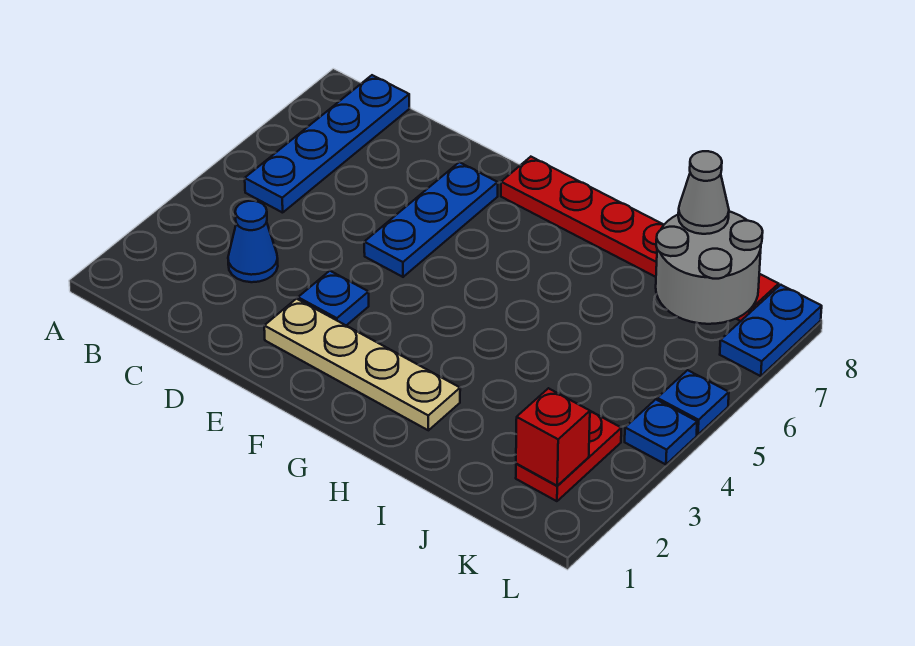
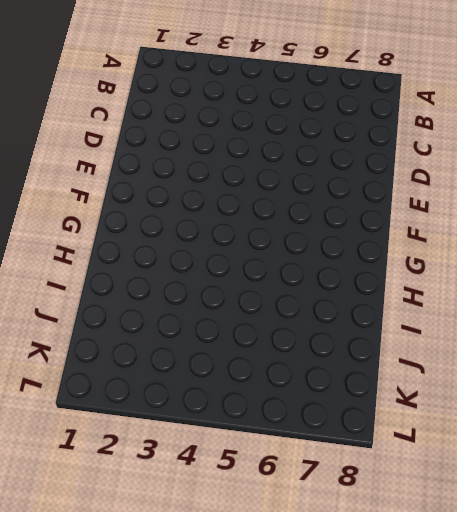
none -> blue plate B5:B8 level 1
none -> blue cone C3 level 1
none -> tan plate E2:H2 level 1

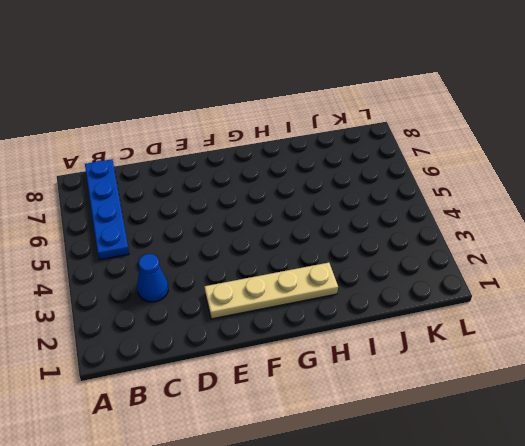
none -> blue plate E3 level 1
none -> blue plate E5:E7 level 1
none -> red plate F8:K8 level 1

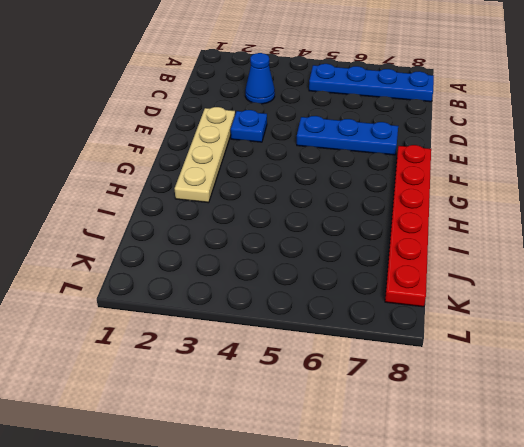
none -> red plate K2:K3 level 1
none -> blue plate L4 level 1
none -> blue plate L5 level 1

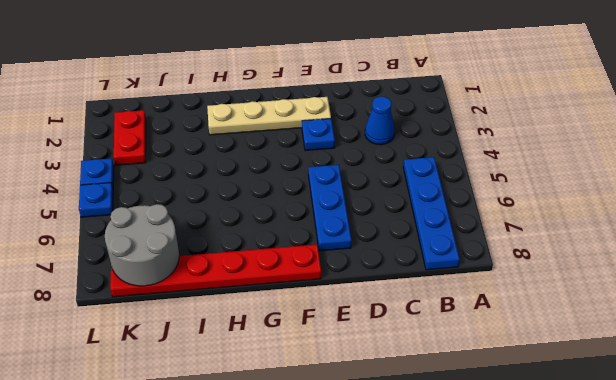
none -> blue plate L7:L8 level 1
none -> red brick K2 level 2
none -> grey cone J8 level 3

